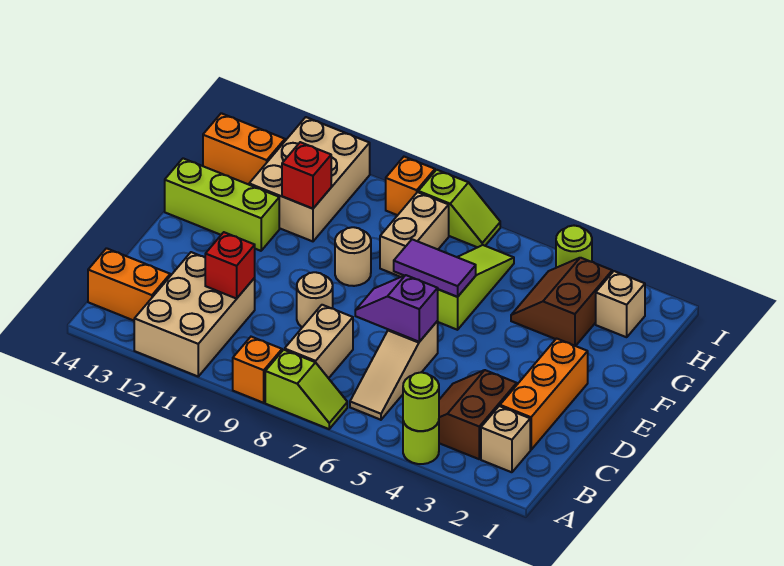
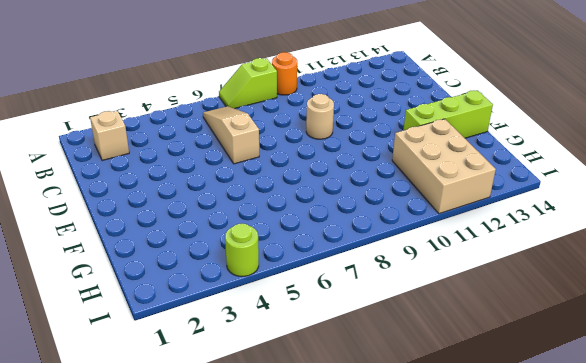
orange round brick A9 level 1 -> orange brick A9 level 1
none -> lime round brick A4 level 1
none -> tan brick A11:C12 level 1
none -> brown slope B3:C4 level 1 top 3

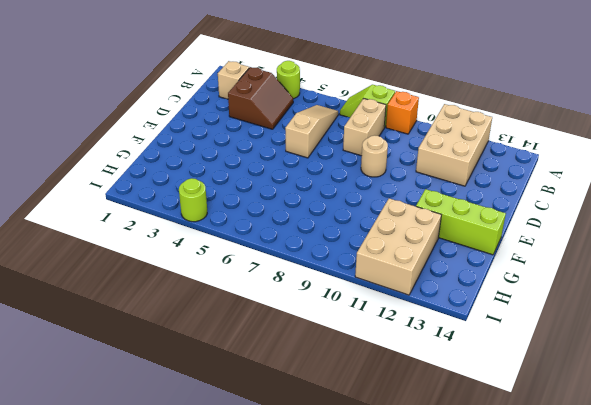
none -> orange brick B13:B14 level 1
none -> orange brick C2:E2 level 1
none -> lime slope F6:H6 level 1 top F

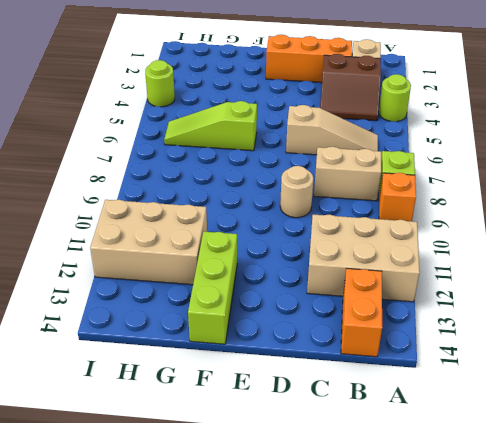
none -> tan round brick F9 level 1
none -> brown slope G3:H4 level 1 top 3
none -> tan brick G8:H8 level 1

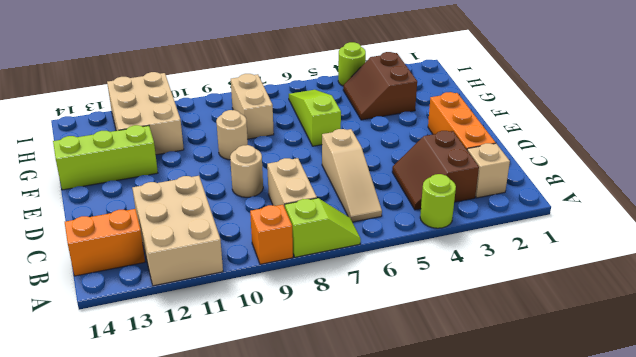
none -> tan brick H2 level 1
none -> orange brick H13:H14 level 1
none -> lime slope I7:I8 level 1 top 8

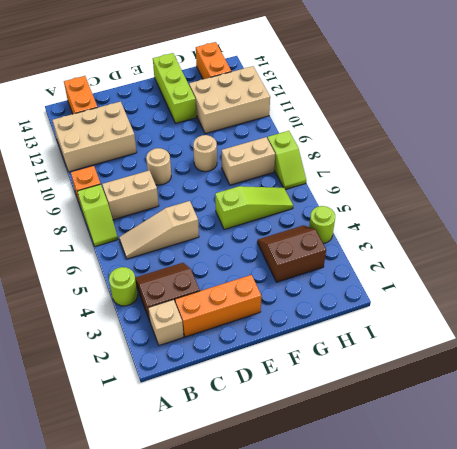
none -> tan brick H2 level 1
none -> orange brick I9 level 1
none -> lime round brick A4 level 2

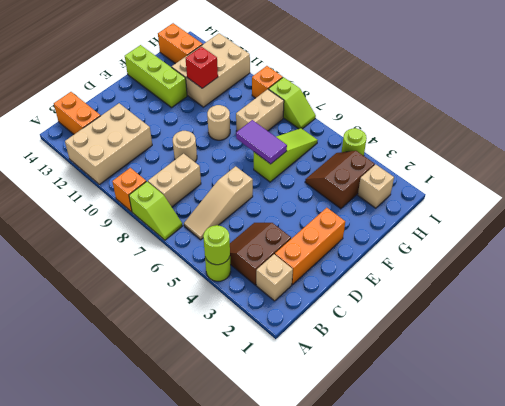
none -> red brick C11 level 2
none -> purple slope D6:D7 level 2 top 6

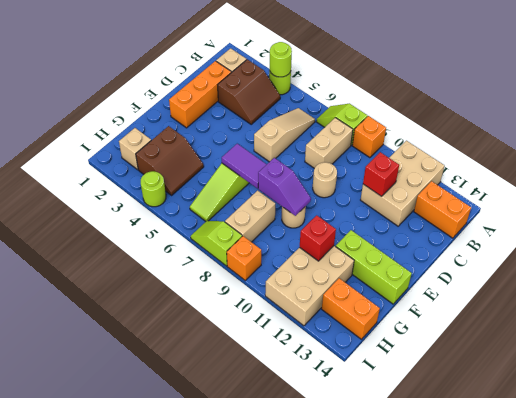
purple slope F8:F9 level 2 top 8 -> purple slope D6:D7 level 2 top 6

